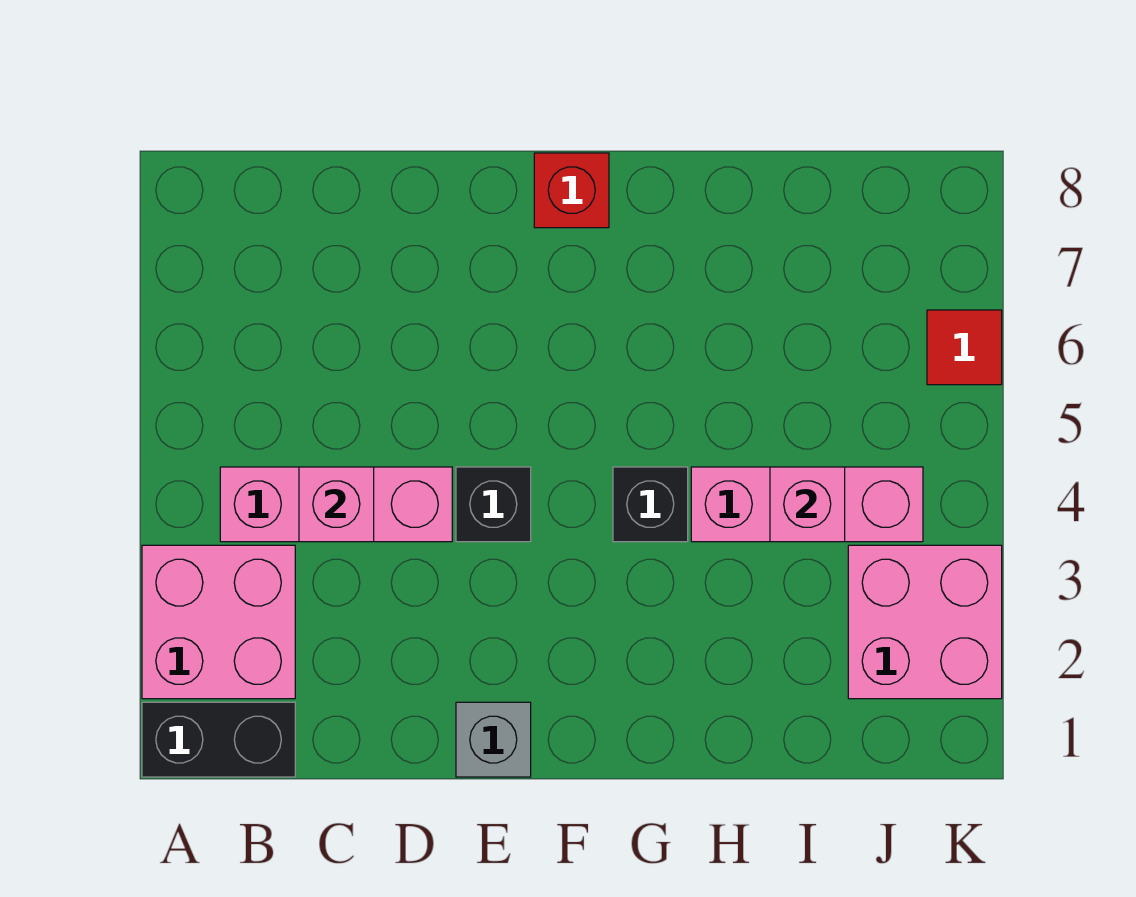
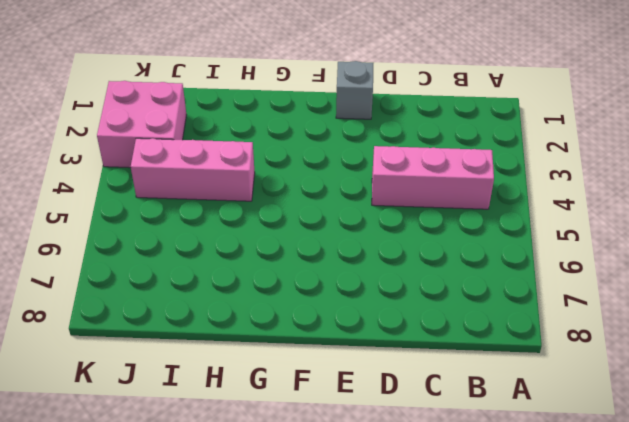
none -> black brick A1:B1 level 1
none -> pink brick A2:B3 level 1
none -> black brick E4 level 1

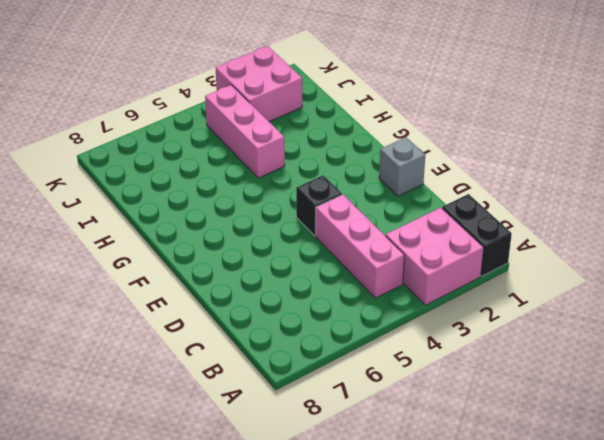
none -> red brick F8 level 1
none -> black brick G4 level 1
none -> red tile K6 level 1

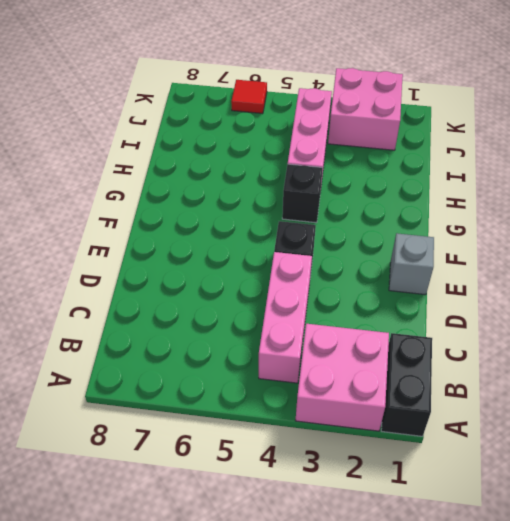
none -> red brick F8 level 1
none -> pink brick C4 level 2
none -> pink brick I4 level 2

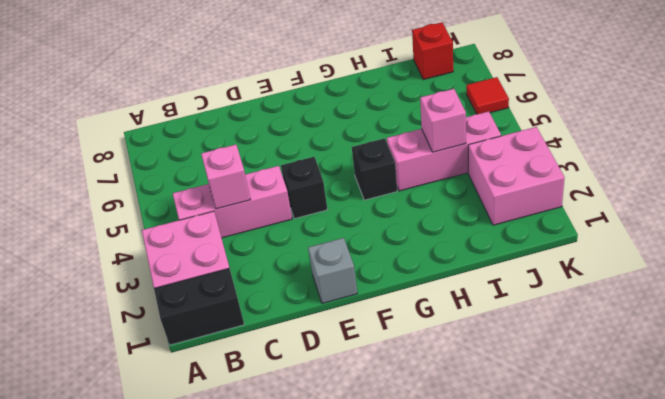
red brick J8 level 1 -> red brick F8 level 1

